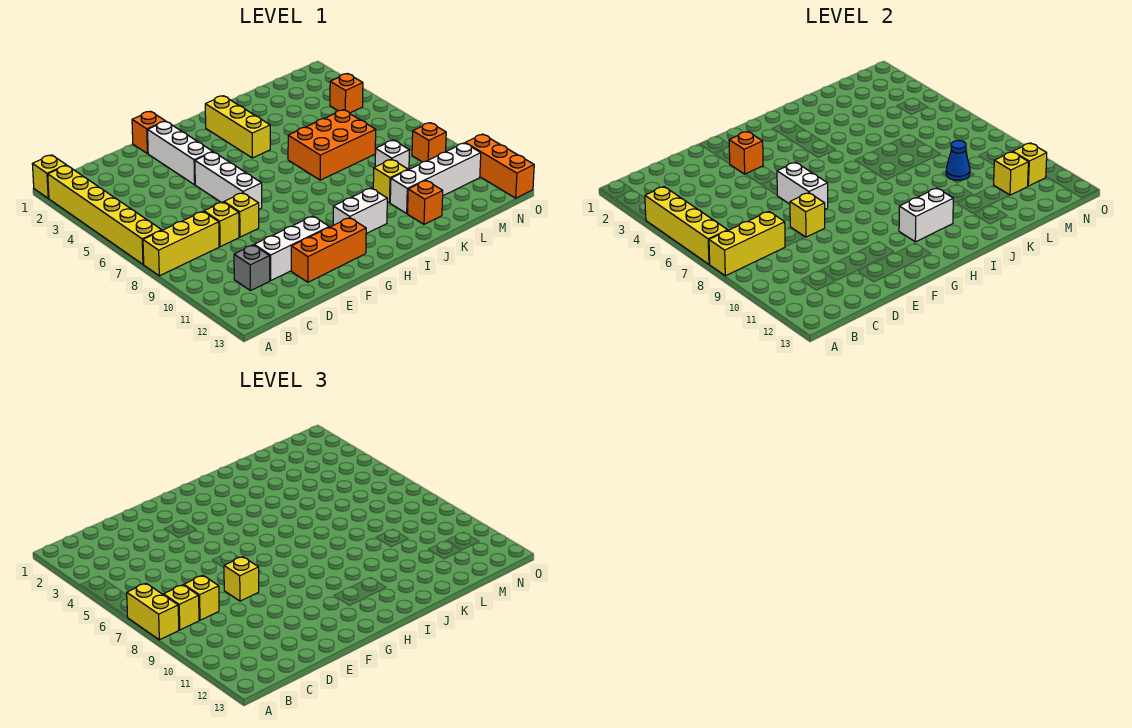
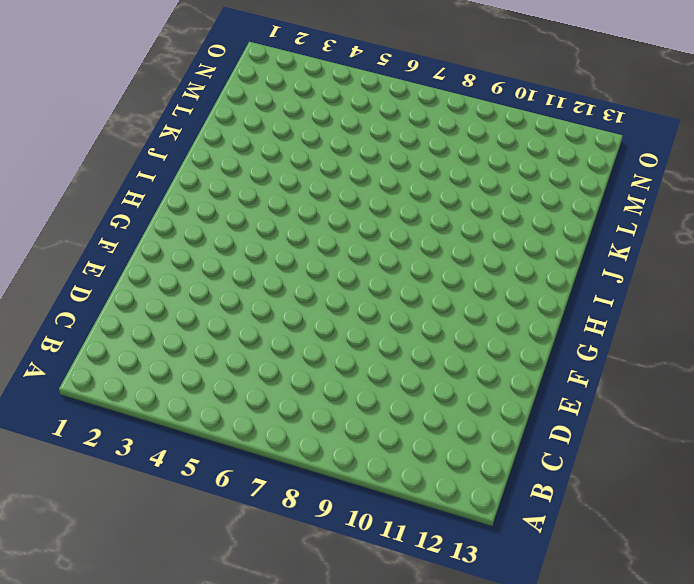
none -> yellow brick A1 level 1
none -> yellow brick A2:A7 level 1
none -> yellow brick A8:C8 level 1
none -> grey brick C11 level 1

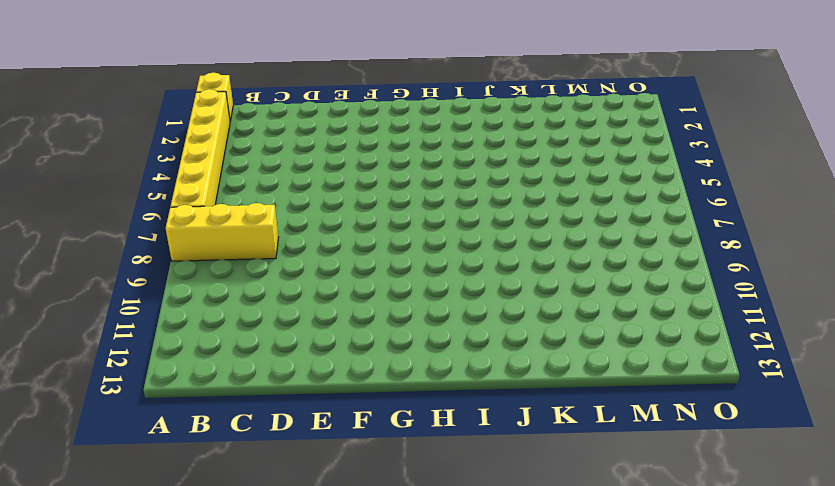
none -> grey brick C11 level 1
none -> yellow brick D8 level 1
none -> white brick D11:F11 level 1
none -> yellow brick E8 level 1

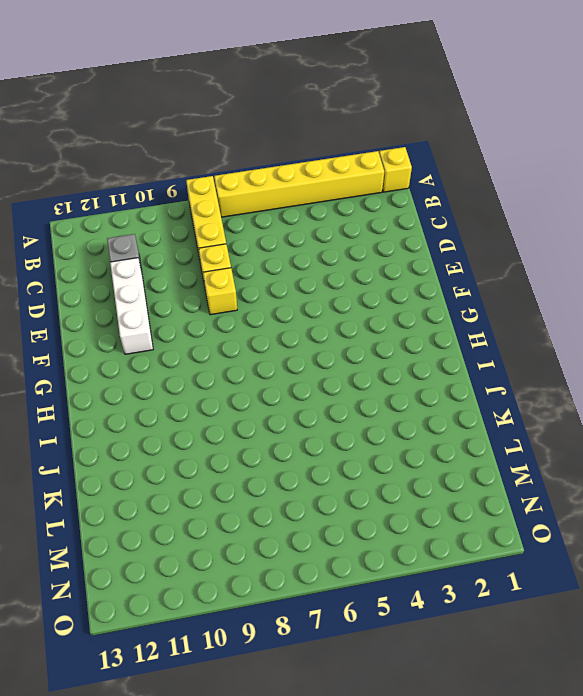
none -> orange brick E12:G12 level 1
none -> orange brick F1 level 1
none -> white brick F2:F4 level 1
none -> white brick F5:F7 level 1

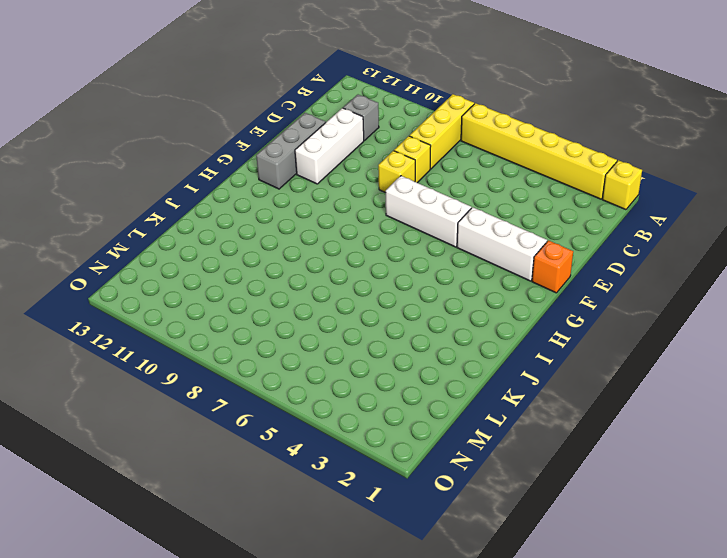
grey brick E12:G12 level 1 -> orange brick E12:G12 level 1
none -> white brick H11:I11 level 1
none -> yellow brick I2:I4 level 1
none -> orange brick J6:L7 level 1
none -> yellow brick K10 level 1

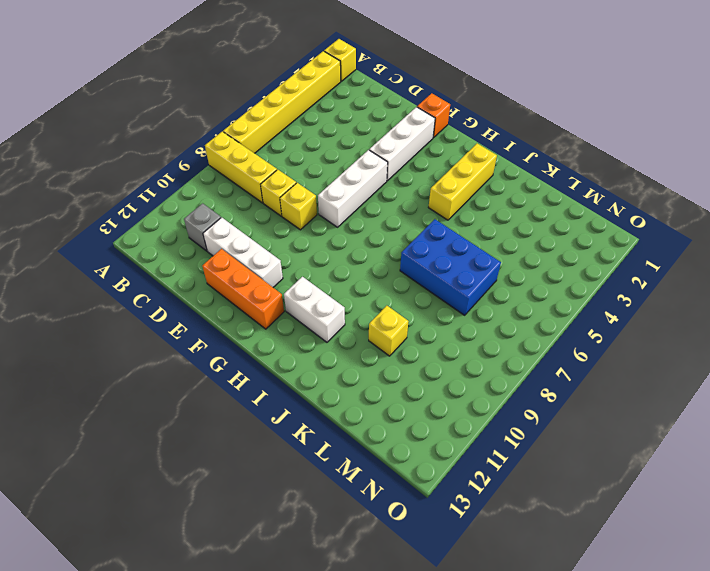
blue brick J6:L7 level 1 -> orange brick J6:L7 level 1
none -> white brick K11:N11 level 1
none -> orange brick K12 level 1
none -> white brick L9 level 1
none -> orange brick N4 level 1

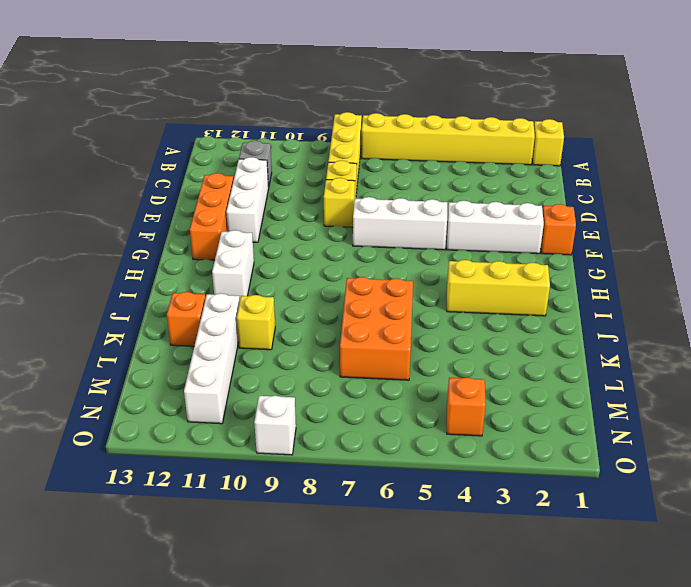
white brick O9 level 1 -> white brick L9 level 1
none -> orange brick N9 level 1
none -> orange brick O11:O13 level 1
none -> yellow brick A4:A7 level 2
none -> yellow brick A8:C8 level 2

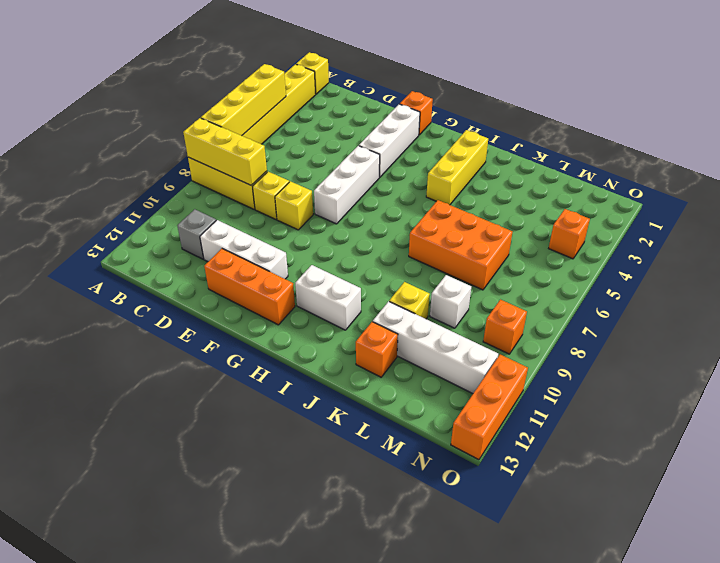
none -> yellow brick E8 level 2
none -> orange brick F3 level 2
none -> white brick F6:F7 level 2
none -> white brick H11:I11 level 2

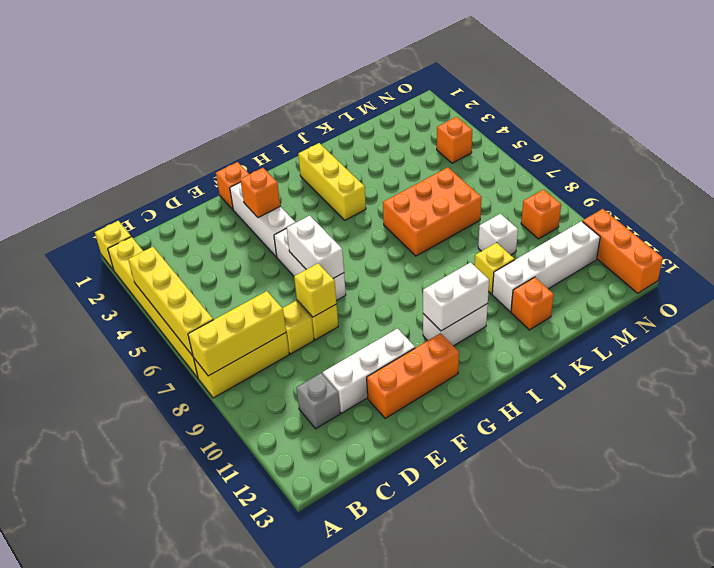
none -> blue cone L9 level 2
none -> yellow brick M11 level 2
none -> yellow brick N11 level 2
none -> yellow brick A7:A8 level 3

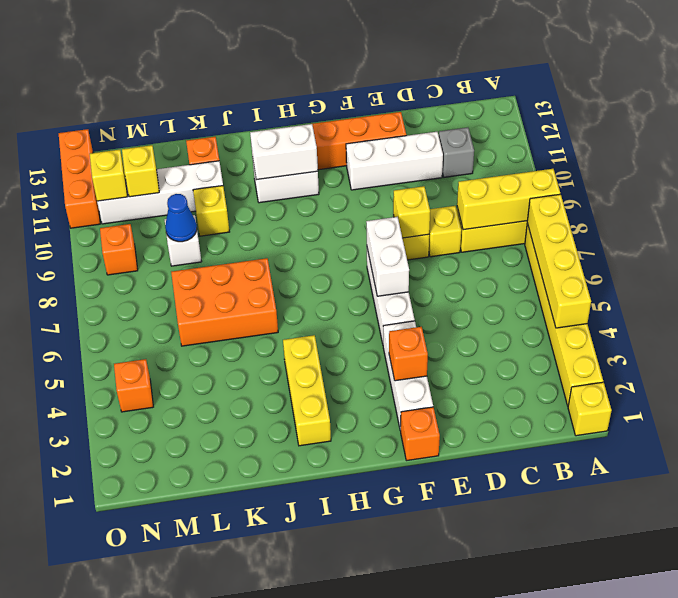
none -> yellow brick A7:A8 level 3
none -> yellow brick B8 level 3
none -> yellow brick C8 level 3
none -> yellow brick E8 level 3

